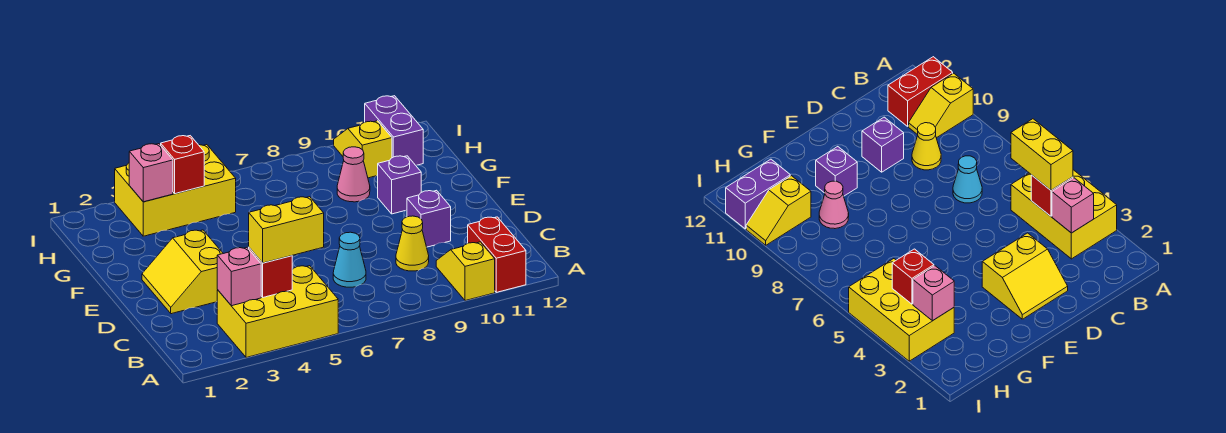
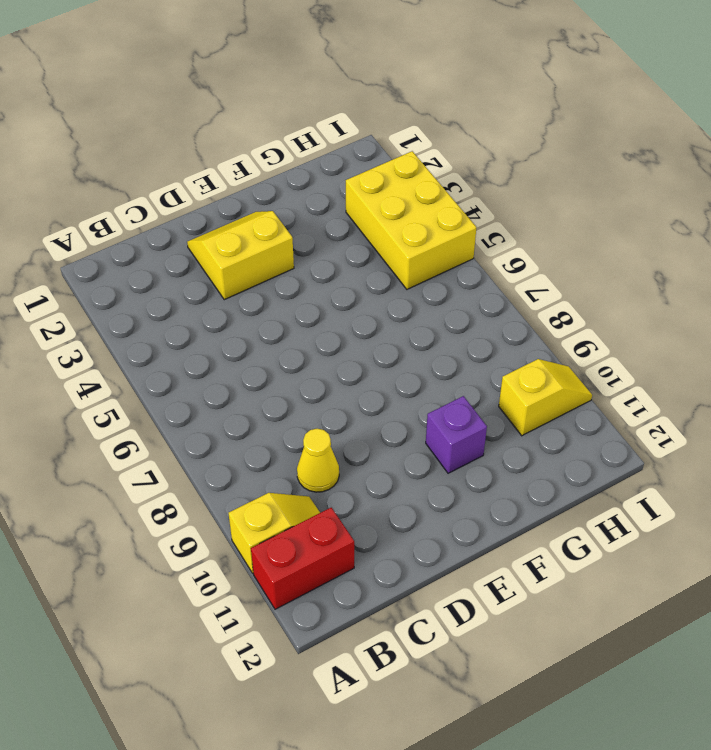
none -> yellow brick A3:B5 level 1
none -> cyan cone C7 level 1
none -> purple brick D10 level 1

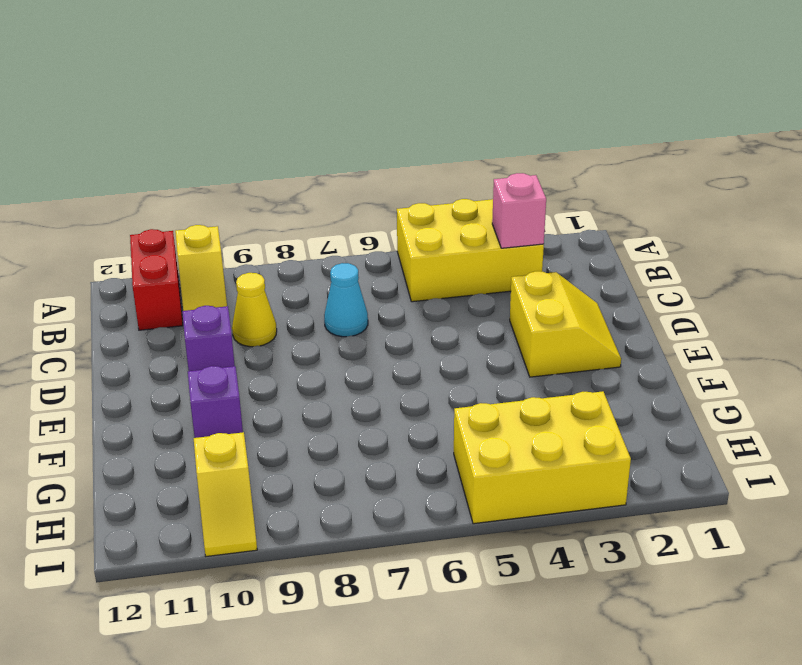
none -> pink cone G9 level 1
none -> purple brick H11:I11 level 1
none -> red brick B4 level 2

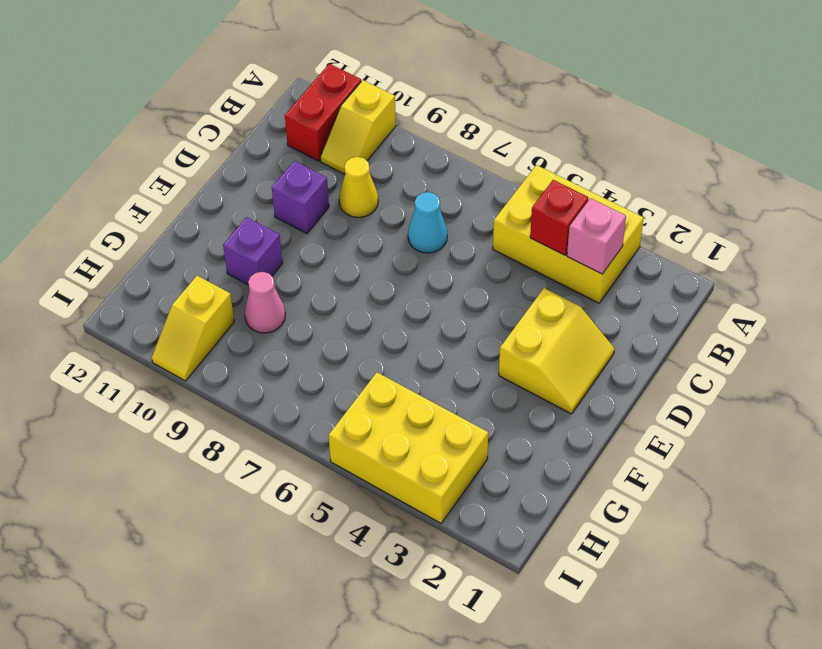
none -> purple brick H11:I11 level 1
none -> pink brick H3 level 2
none -> red brick H4 level 2

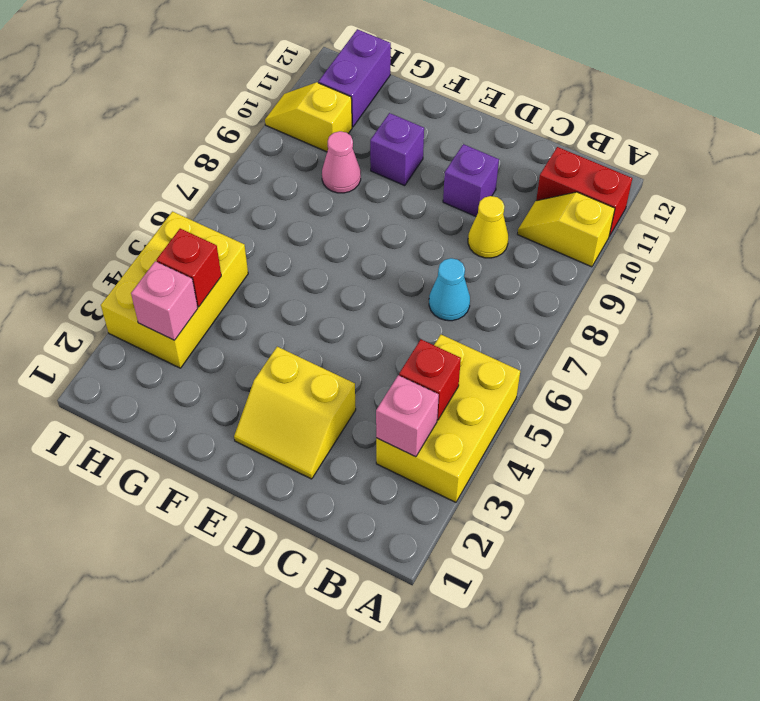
purple brick H11:H12 level 1 -> purple brick H11:I11 level 1
none -> yellow brick B4:B5 level 3

